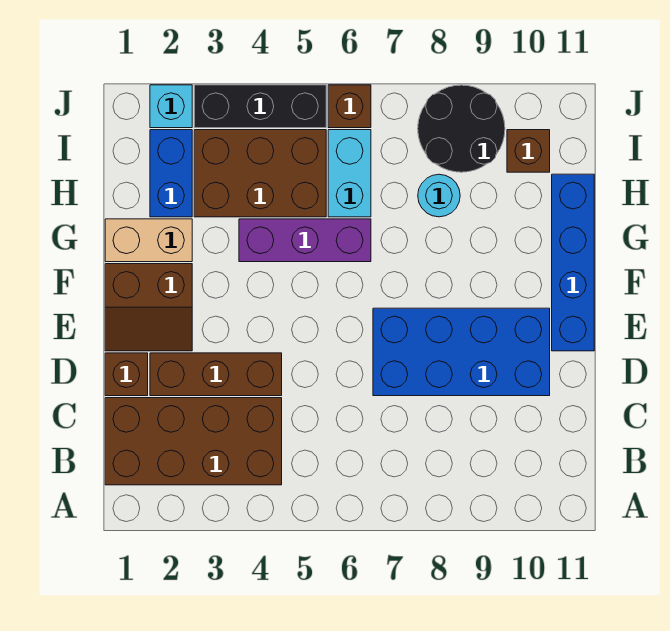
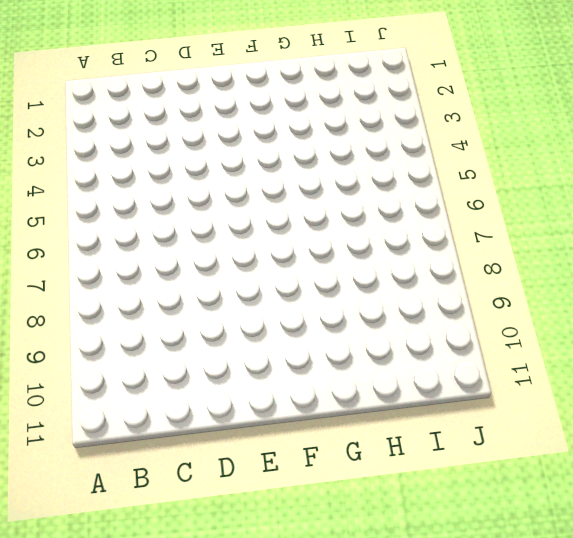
none -> brown brick B1:C4 level 1
none -> brown brick D1 level 1
none -> brown brick D2:D4 level 1

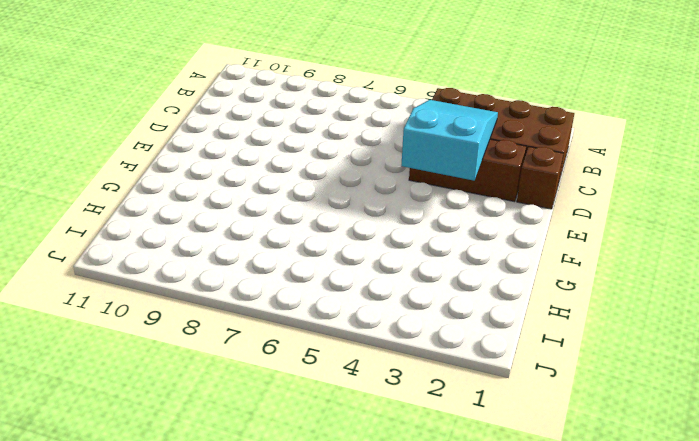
cyan slope C3:E4 level 2 top E -> none
none -> blue brick D7:E10 level 1
none -> brown slope E1:F2 level 1 top F
none -> blue brick E11:H11 level 1

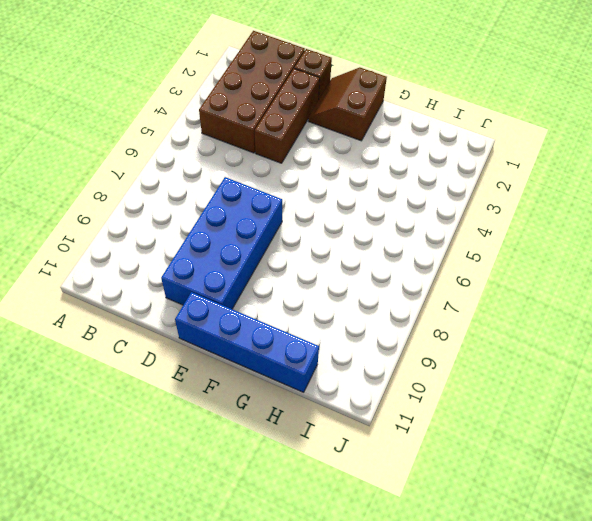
none -> tan brick G1:G2 level 1
none -> purple brick G4:G6 level 1
none -> blue brick H2:I2 level 1

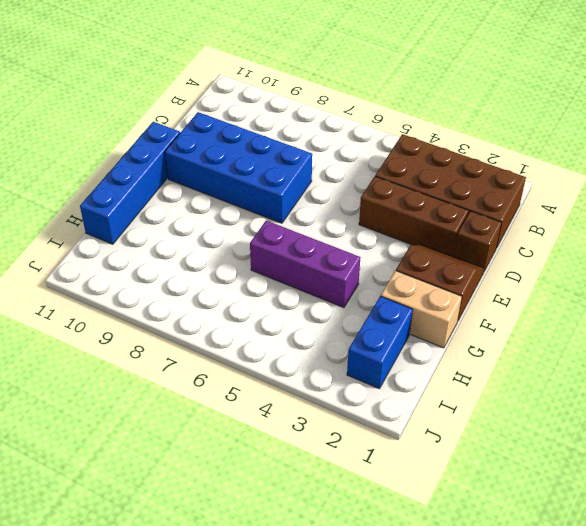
none -> brown brick H3:I5 level 1
none -> cyan brick H6:I6 level 1
none -> cyan round brick H8 level 1

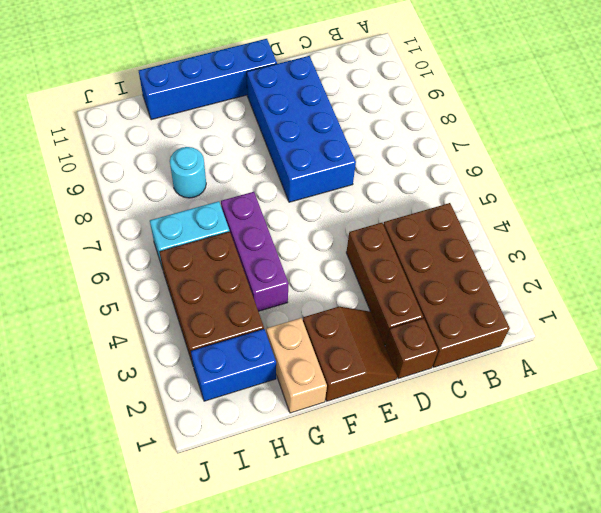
none -> black round brick I8:J9 level 1
none -> brown brick I10 level 1
none -> cyan brick J2 level 1

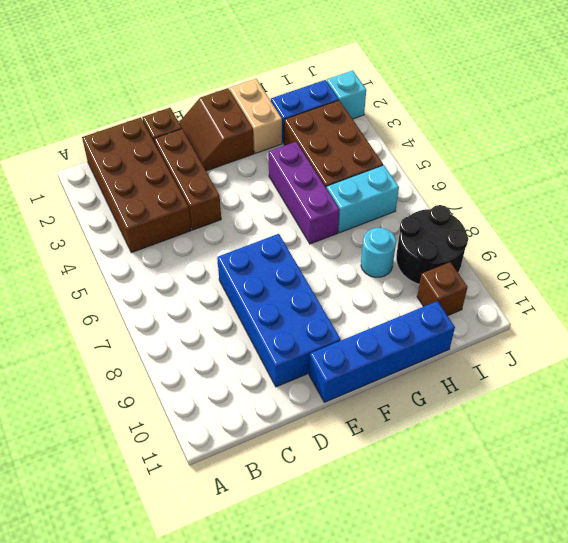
none -> black brick J3:J5 level 1
none -> brown brick J6 level 1

